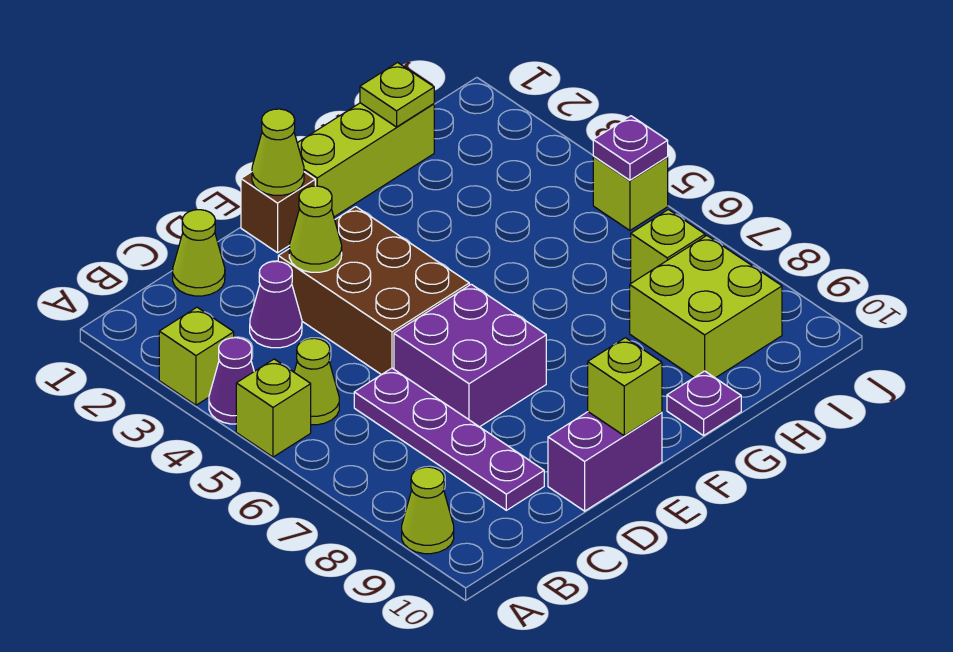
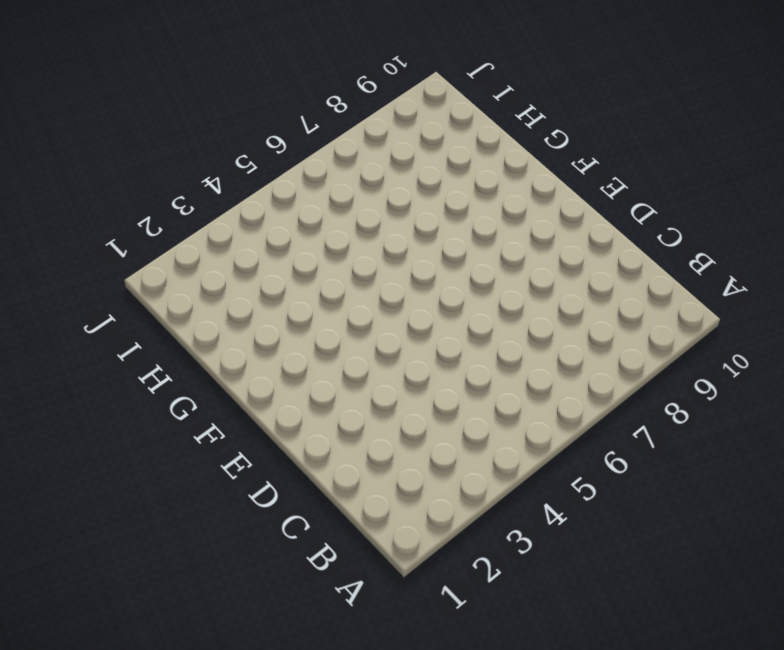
none -> lime brick A3 level 1
none -> purple cone A4 level 1
none -> lime brick A5 level 1

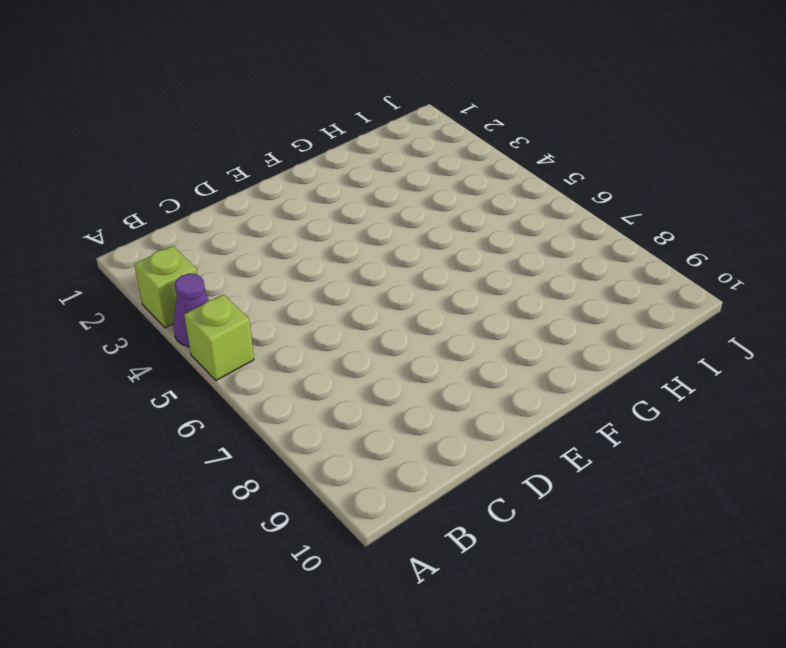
none -> lime cone A9 level 1
none -> lime cone B5 level 1
none -> lime cone C1 level 1

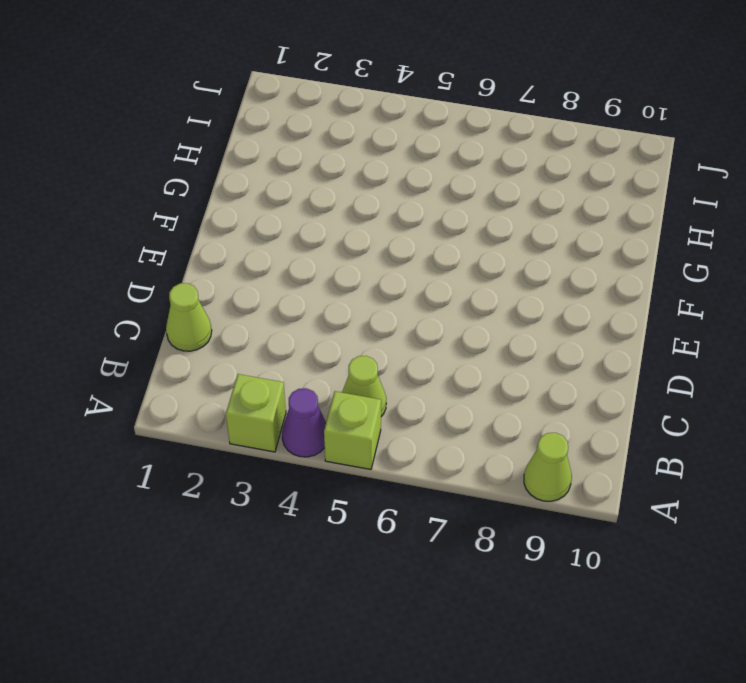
none -> purple cone C3 level 1
none -> purple plate C6:C9 level 1
none -> brown brick D3:E5 level 1

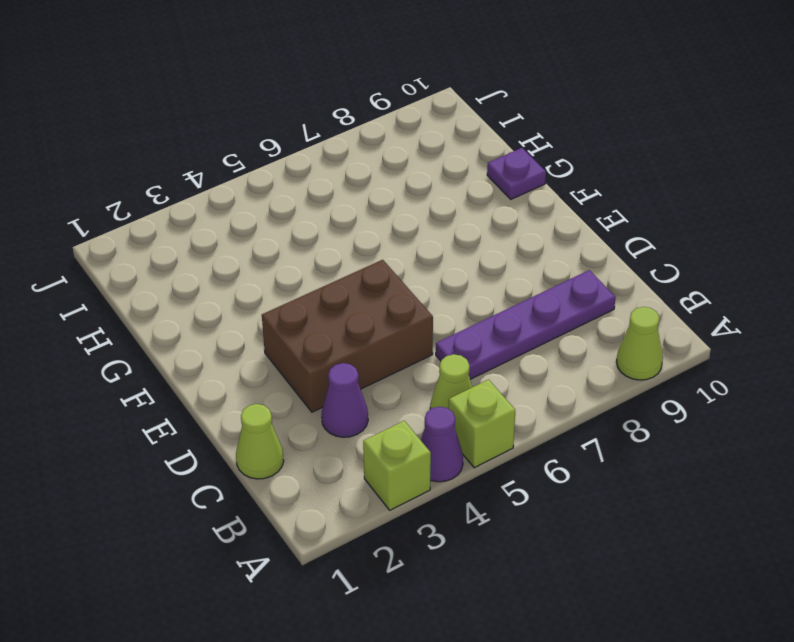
none -> purple brick D6:E7 level 1
none -> purple brick D10:E10 level 1
none -> brown brick E1 level 1

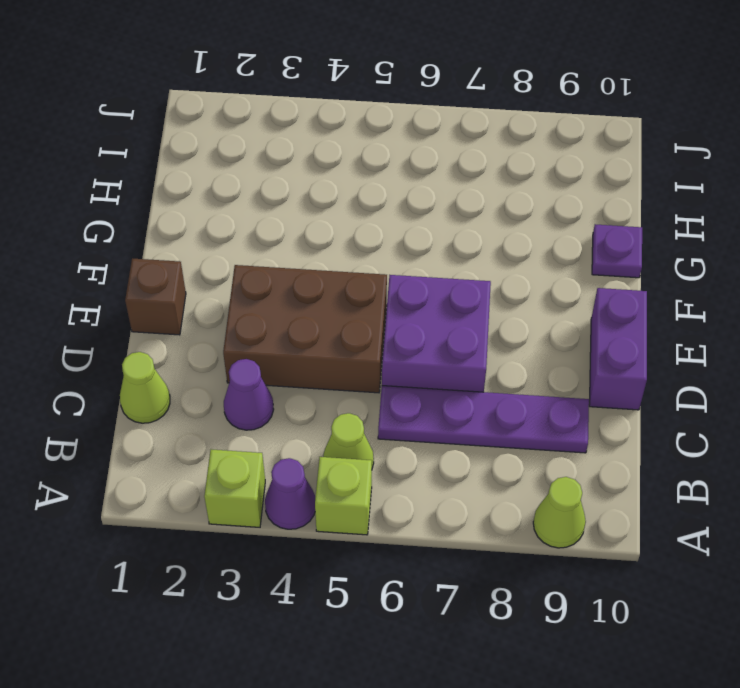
none -> lime brick F1:H1 level 1
none -> lime brick H8:I9 level 1
none -> lime brick I7 level 1

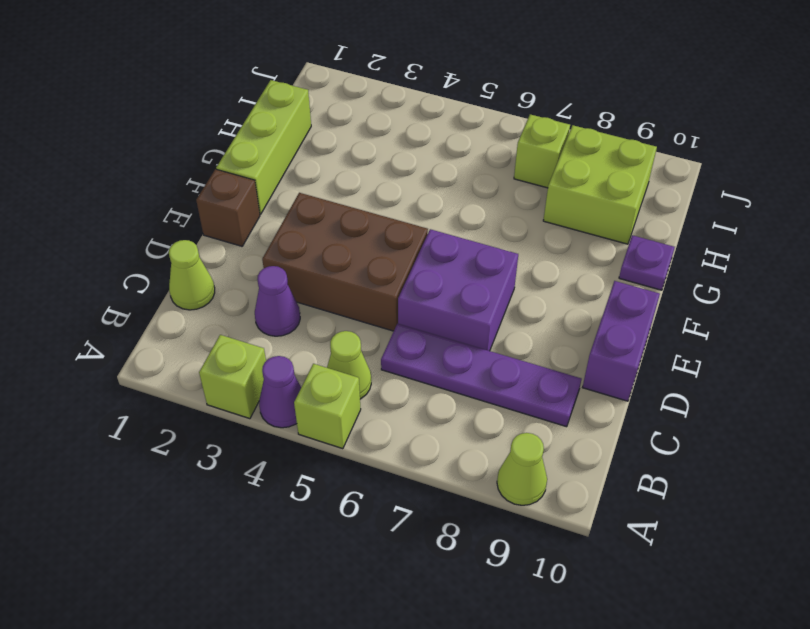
none -> lime brick J5 level 1
none -> lime cone D3 level 2
none -> lime cone E1 level 2

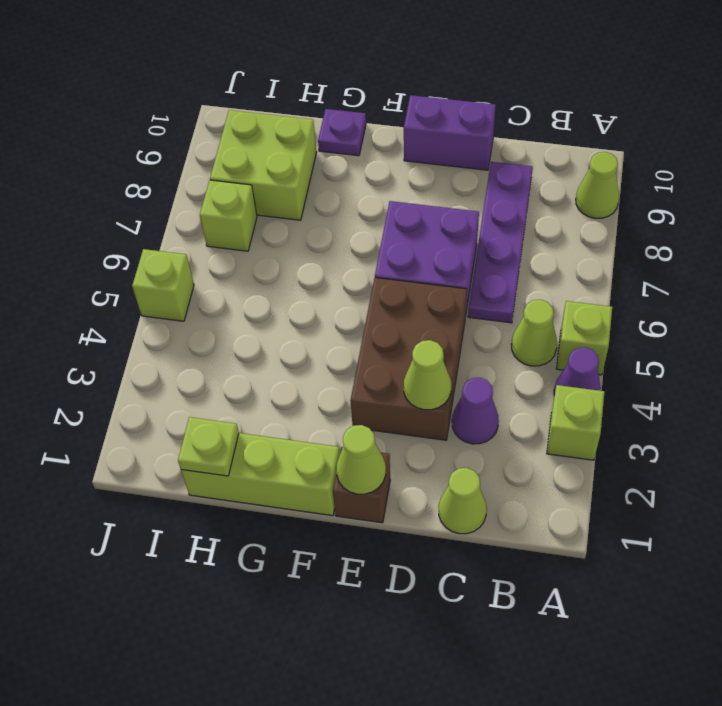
none -> lime brick E10 level 2
none -> purple plate J5 level 2

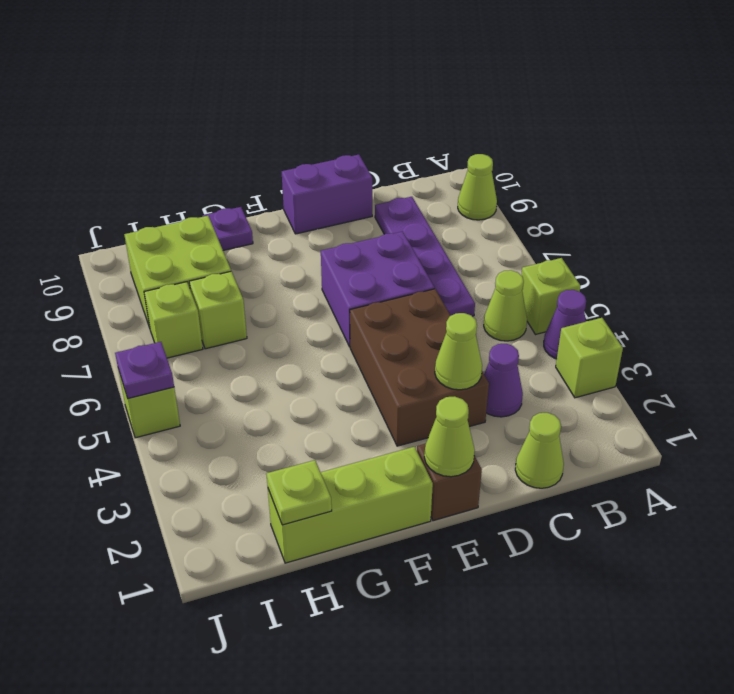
lime brick H7 level 1 -> lime brick E10 level 2

